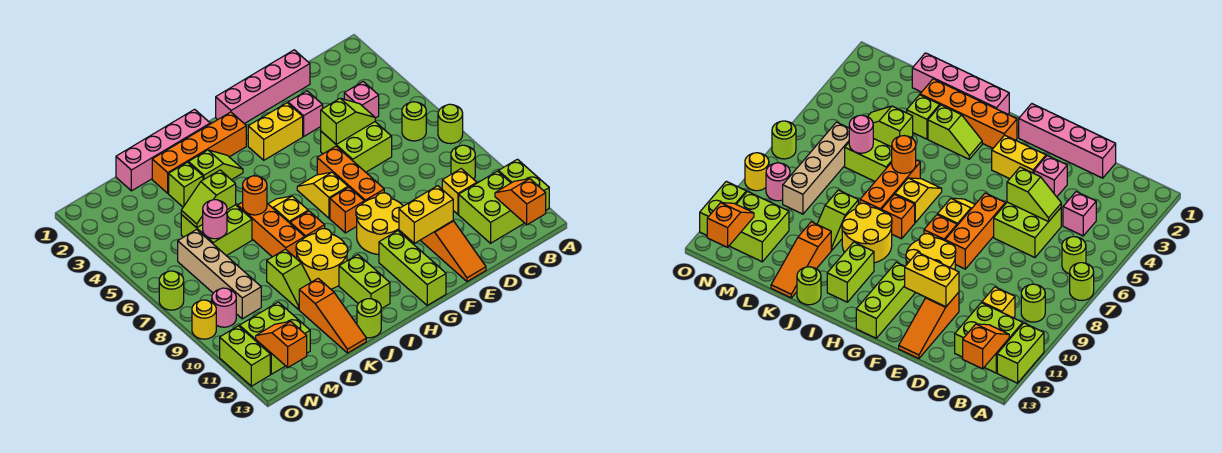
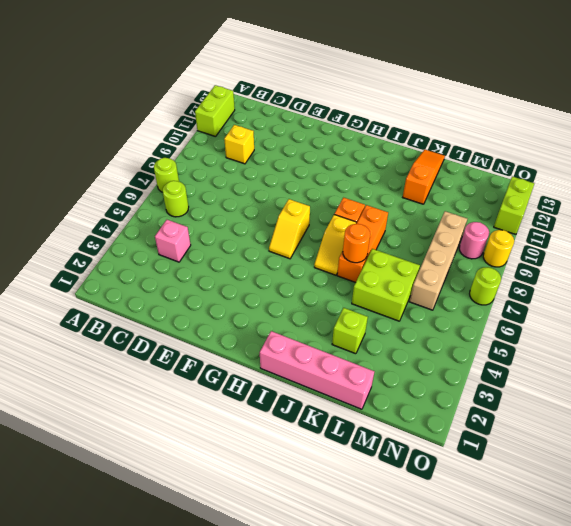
none -> lime round brick B9 level 1
none -> lime brick B11:C12 level 1
none -> pink brick D1:G1 level 1
none -> lime brick D5:E6 level 1

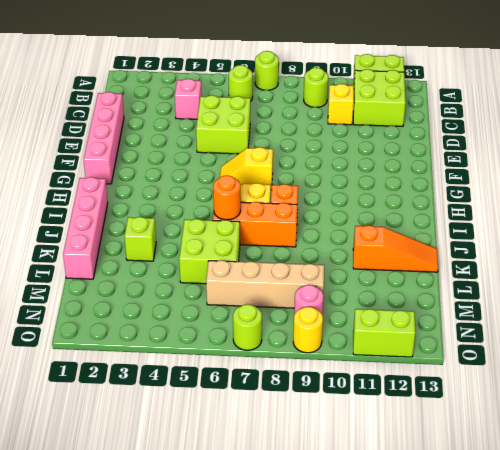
none -> pink brick E3 level 1
none -> orange slope E11:E13 level 1 top 11
none -> yellow brick F3:G3 level 1
none -> orange brick F6:F8 level 1

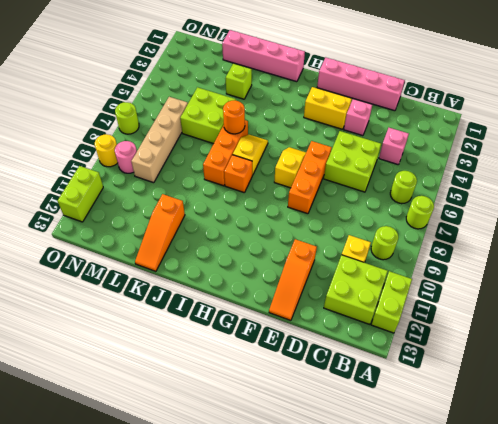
none -> yellow round brick F9:G10 level 1
none -> orange brick G8 level 1
none -> lime brick G11:G13 level 1
none -> orange brick H2:K2 level 1

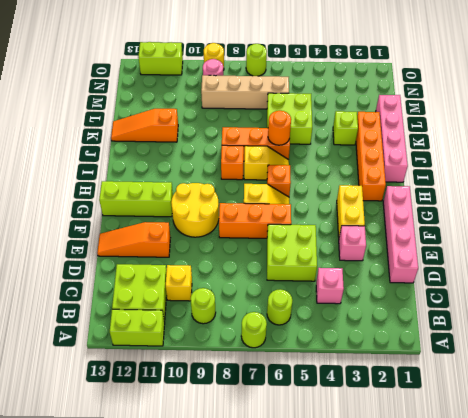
orange brick H6 level 1 -> orange brick G8 level 1
none -> lime slope I3:J3 level 1 top J
none -> yellow round brick I9:J10 level 1
none -> lime brick I11:I12 level 1
none -> lime round brick J13 level 1

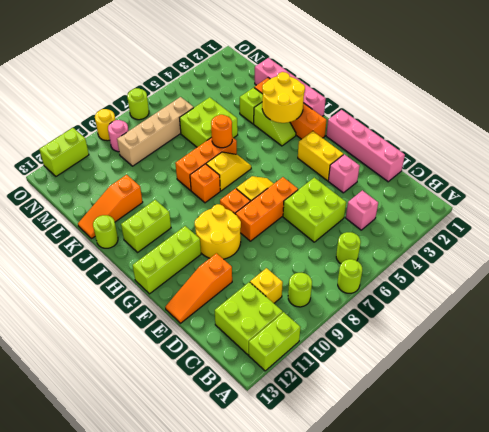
yellow round brick I2:J3 level 2 -> yellow round brick I9:J10 level 1
none -> lime slope K9:K10 level 1 top 9
none -> lime brick M11:N12 level 1
none -> orange slope B12:B13 level 2 top 13
none -> lime slope D5:E5 level 2 top E

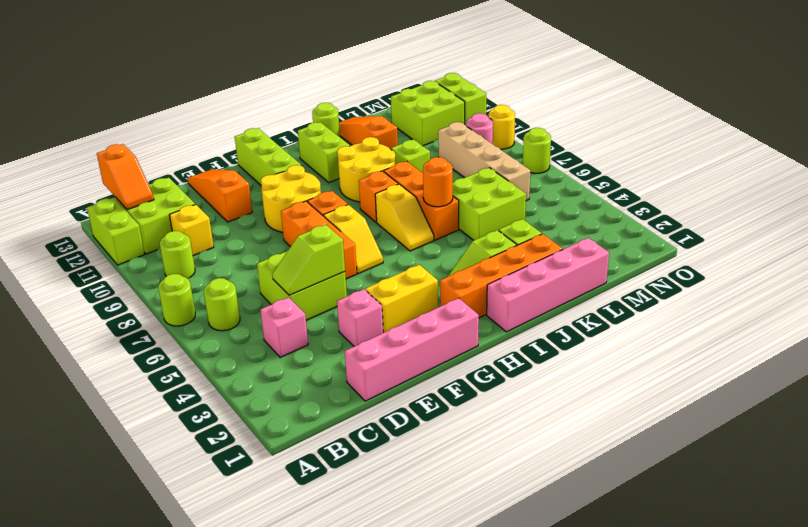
none -> yellow brick E11:F11 level 2
none -> lime slope K5:L5 level 2 top K
none -> pink round brick L6 level 2
none -> orange slope N12:N13 level 2 top 13

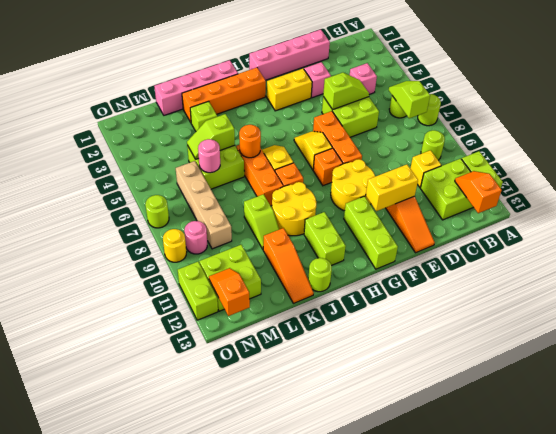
lime slope B6:B7 level 2 top 7 -> lime slope I3:J3 level 1 top J

